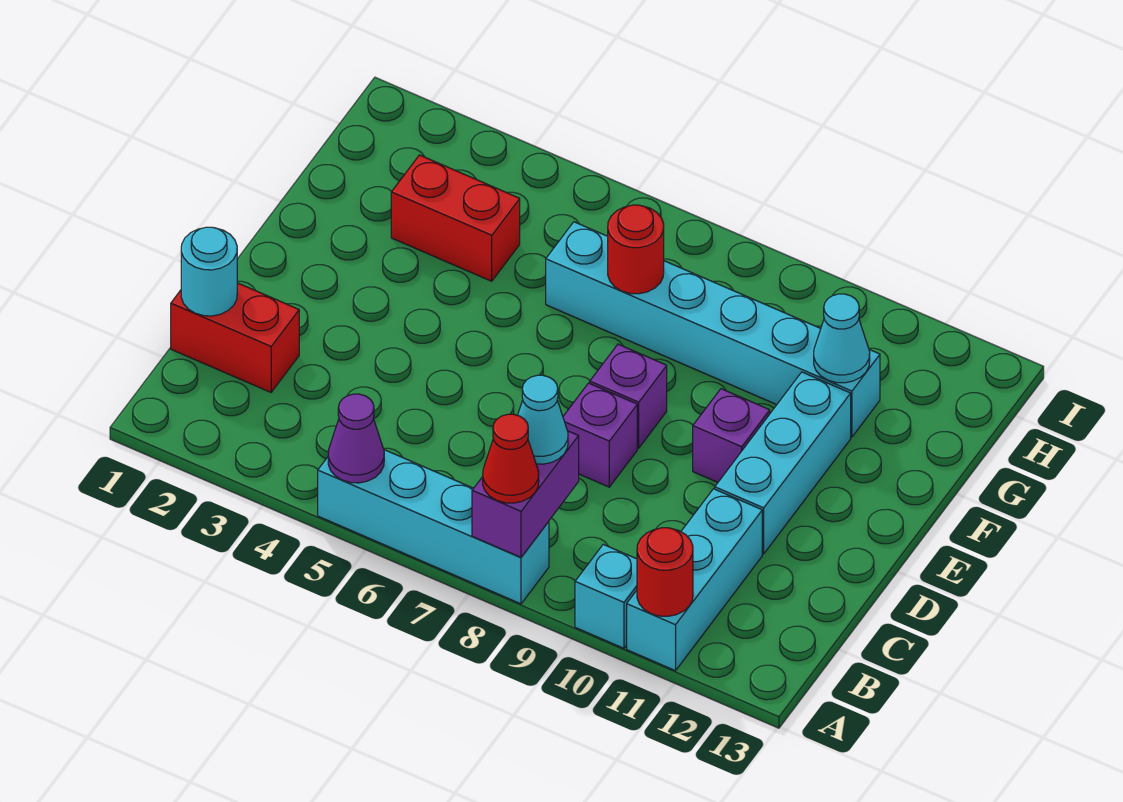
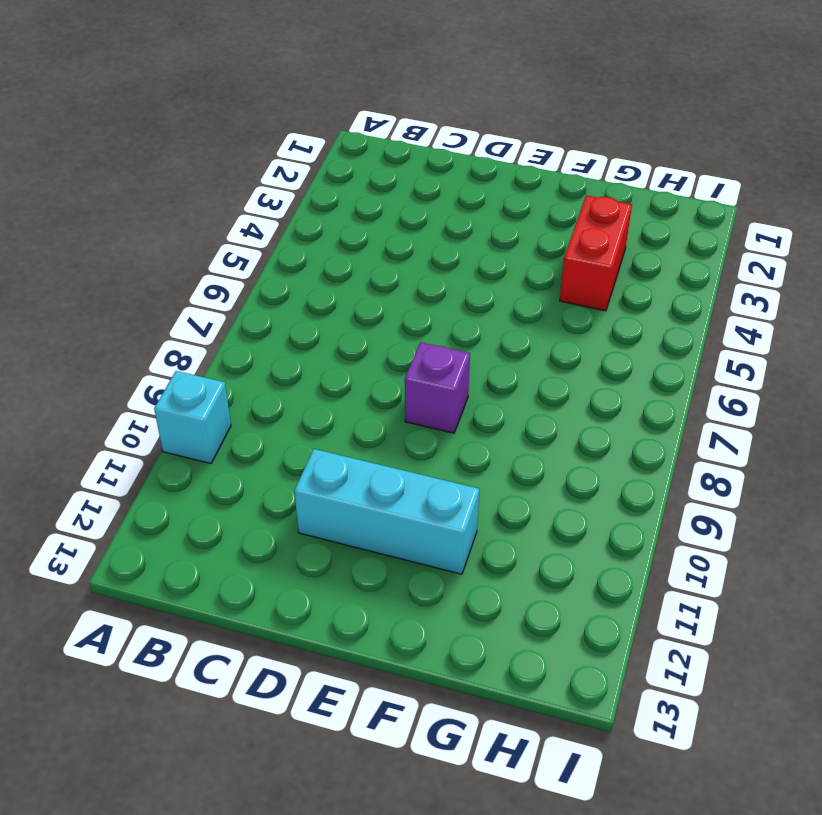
none -> cyan brick A5:A8 level 1
none -> cyan brick A11:C11 level 1
none -> red brick C1:C2 level 1

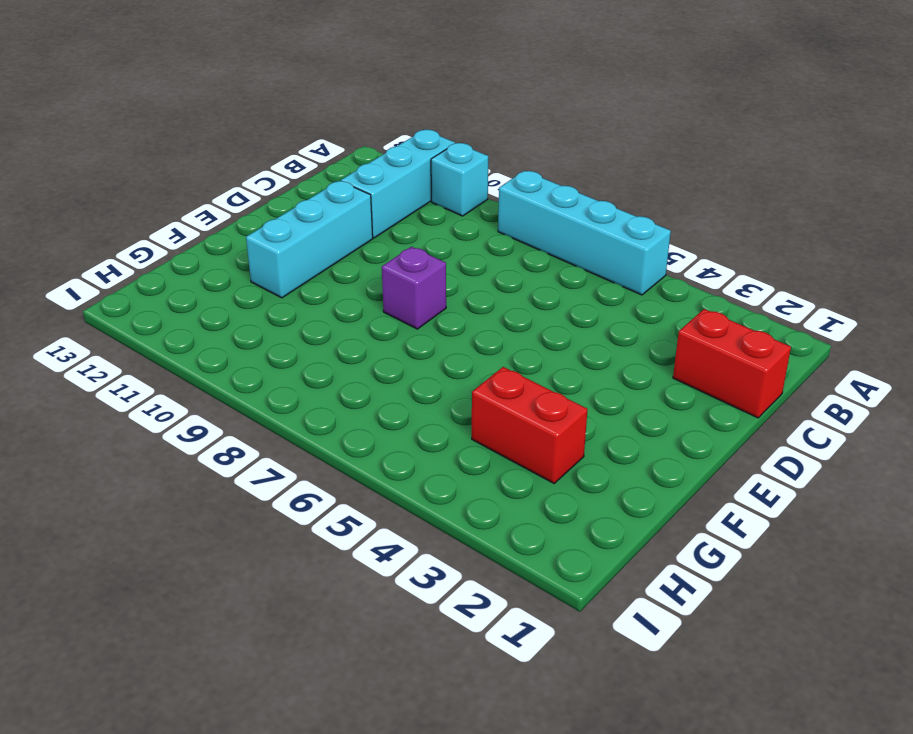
none -> purple brick D8 level 1
none -> purple brick E10 level 1
none -> cyan brick G6:G11 level 1

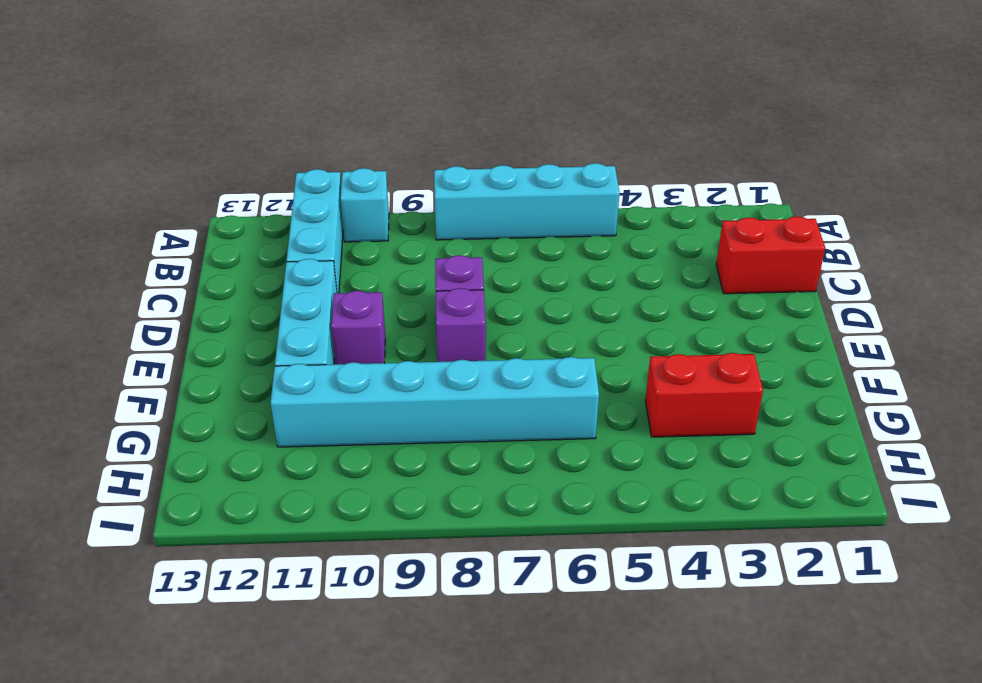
none -> purple cone A5 level 2
none -> purple brick A8:B8 level 2
none -> red round brick A11 level 2

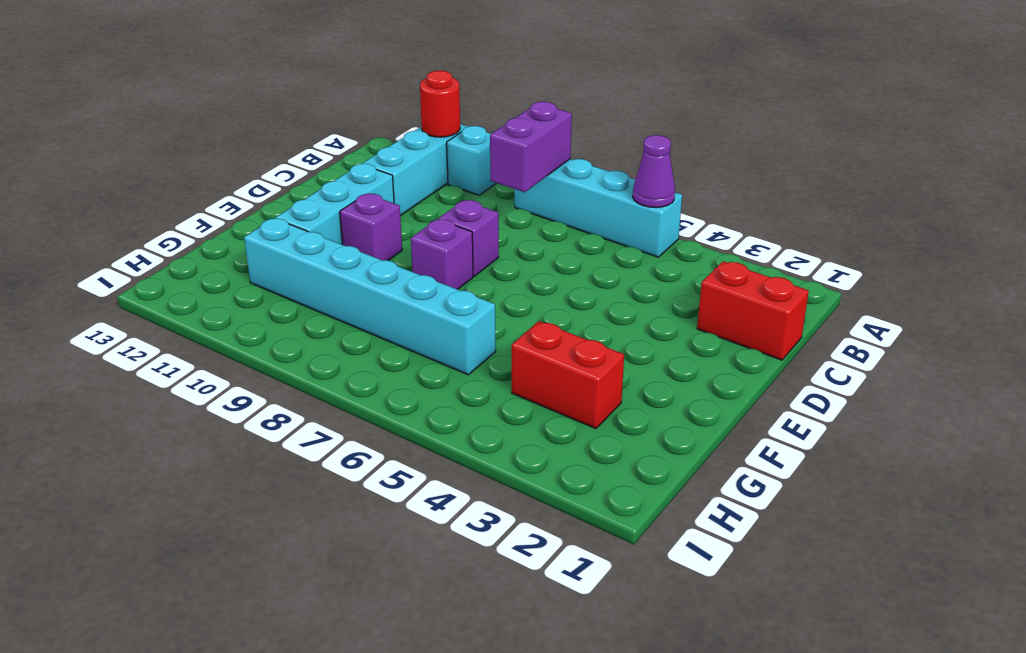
none -> cyan round brick C1 level 2
none -> red round brick G7 level 2
none -> cyan cone G11 level 2

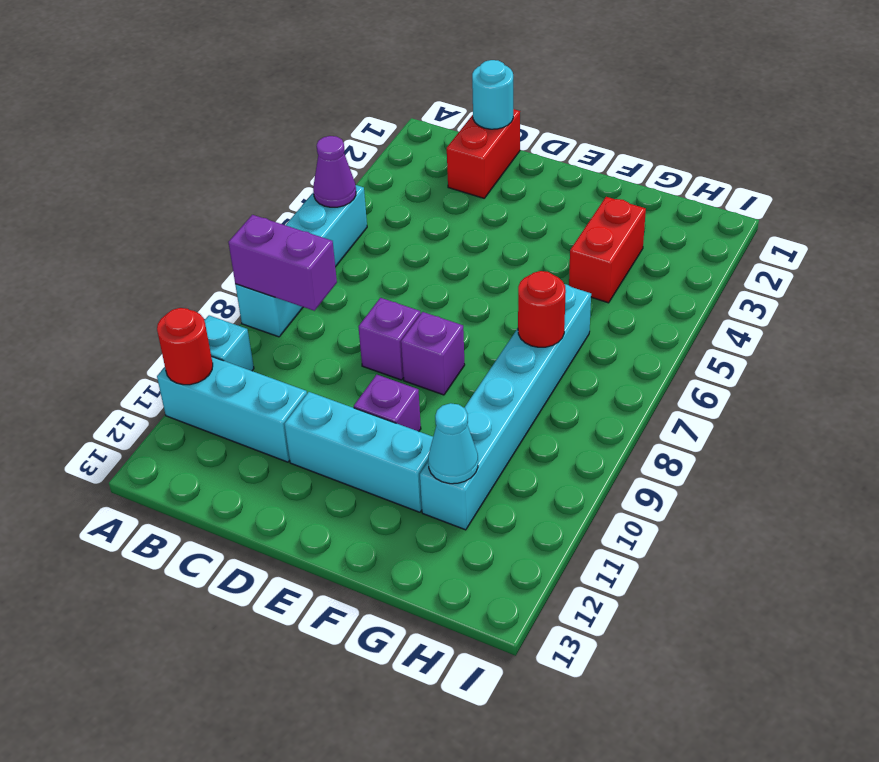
none -> red cone A8 level 3
none -> cyan cone B8 level 3

